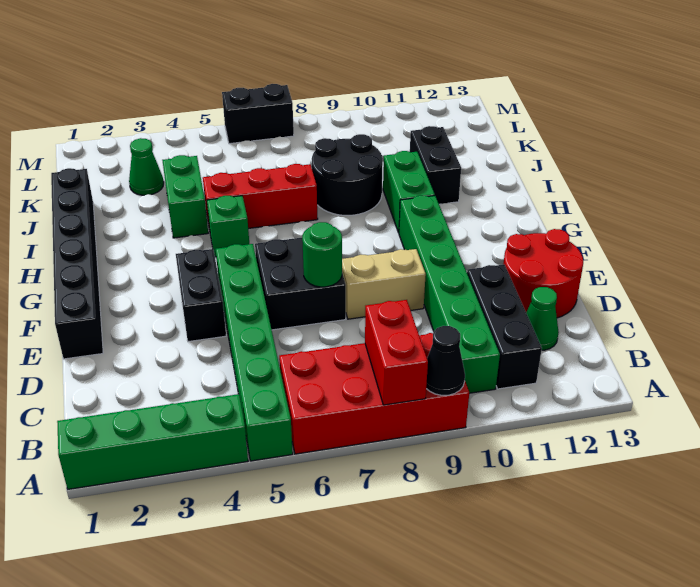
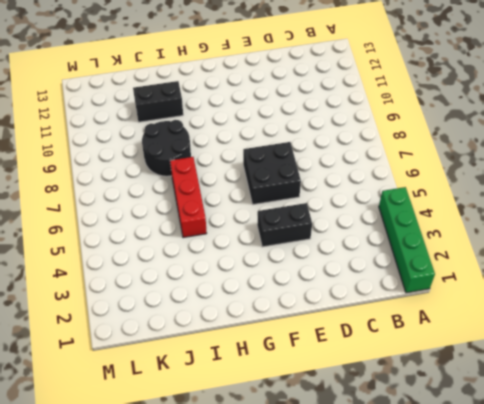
none -> green brick A5:F5 level 1
none -> red brick A6:B9 level 1
none -> green brick B10:G10 level 1

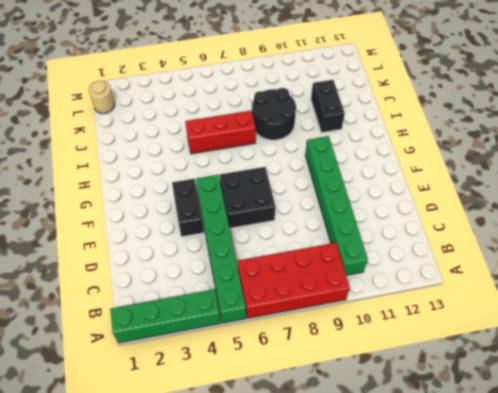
tan round brick L1 level 1 -> none
none -> black brick B11:D11 level 1
none -> green cone C12 level 1
none -> red round brick D12:E13 level 1

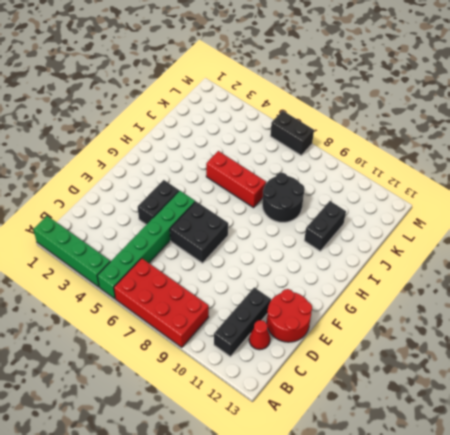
red cone C12 level 1 -> green cone C12 level 1
none -> green brick B10:G10 level 1
none -> black brick E1:J1 level 1
none -> tan brick E8:E9 level 1

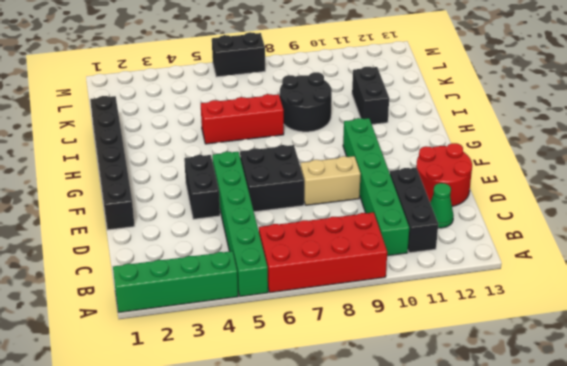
none -> green brick H5 level 1
none -> green brick H10:I10 level 1
none -> green brick I4:J4 level 1

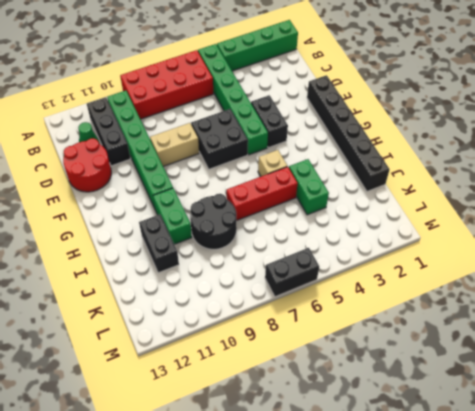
tan brick H5 level 1 -> green brick H5 level 1
none -> green cone K3 level 1
none -> red brick A8:B8 level 2
none -> black cone A9 level 2

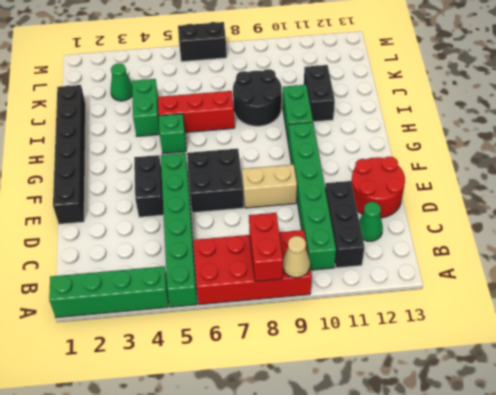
tan cone A9 level 2 -> black cone A9 level 2
none -> green round brick E7 level 2

